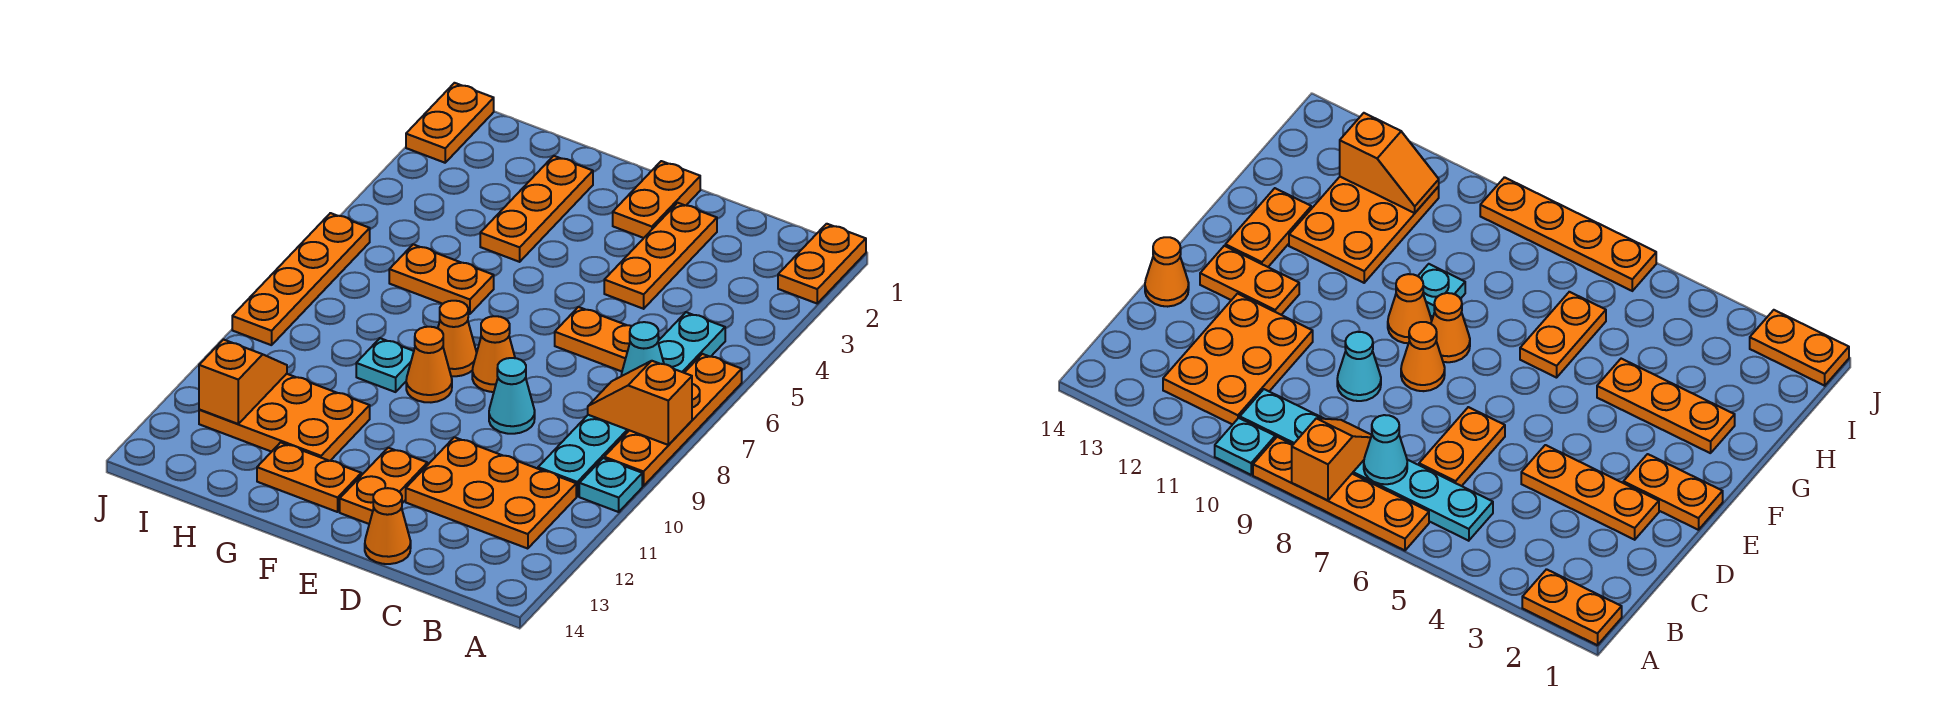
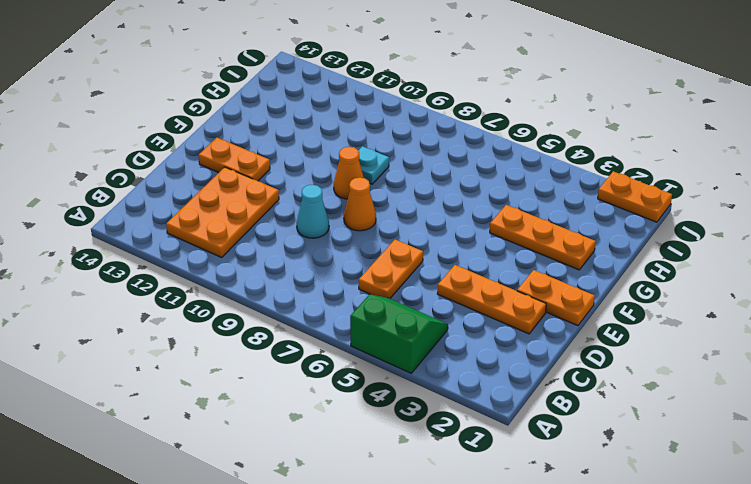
green slope A4:B5 level 1 top A -> cyan plate B5:B10 level 1
none -> orange plate A1:A2 level 1
none -> orange plate A6:A9 level 1
none -> cyan plate A10 level 1

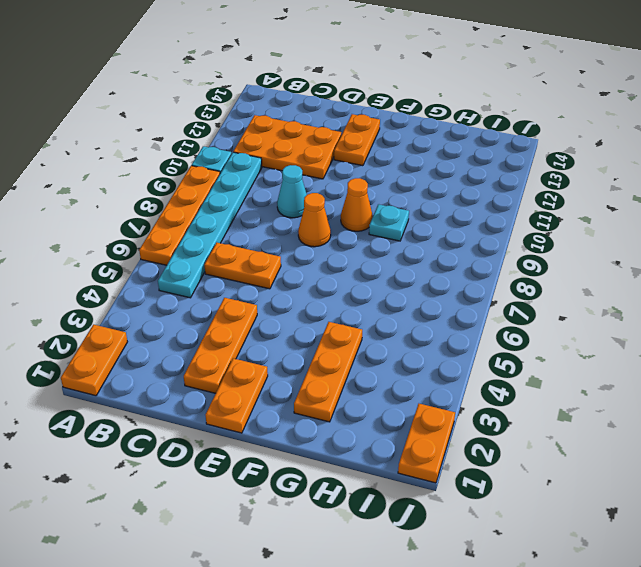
none -> orange cone D14 level 1
none -> orange cone F8 level 1
none -> orange plate F13:G13 level 1

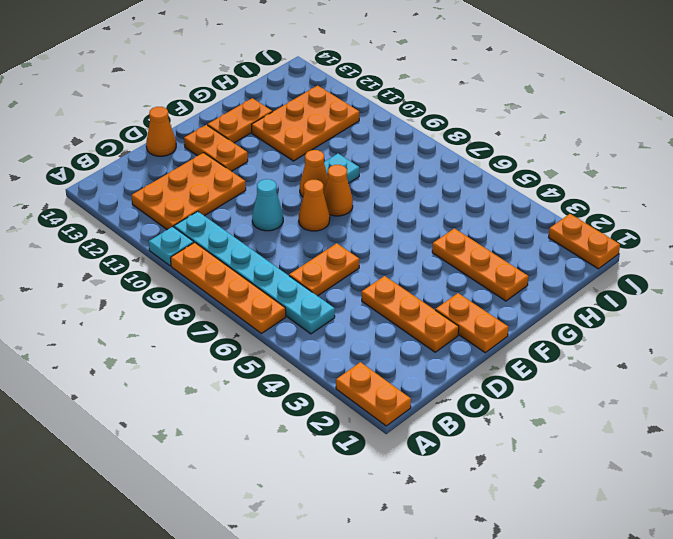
none -> orange plate G6:H6 level 1
none -> orange plate J6:J9 level 1
none -> orange slope A8:B8 level 2 top A

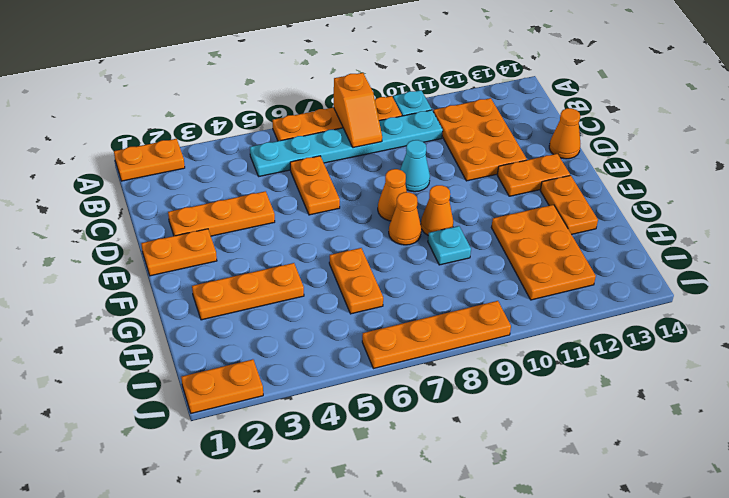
none -> cyan cone B7 level 2
none -> orange slope I11:I12 level 2 top 12

